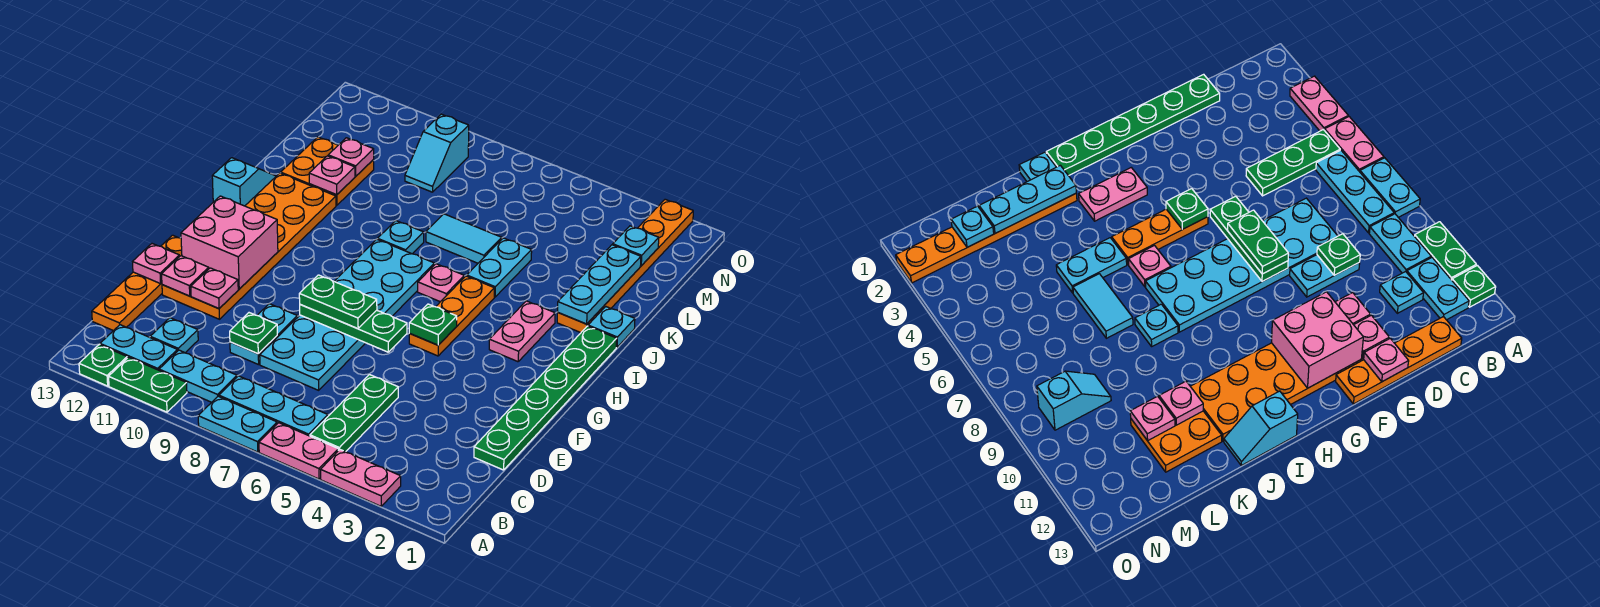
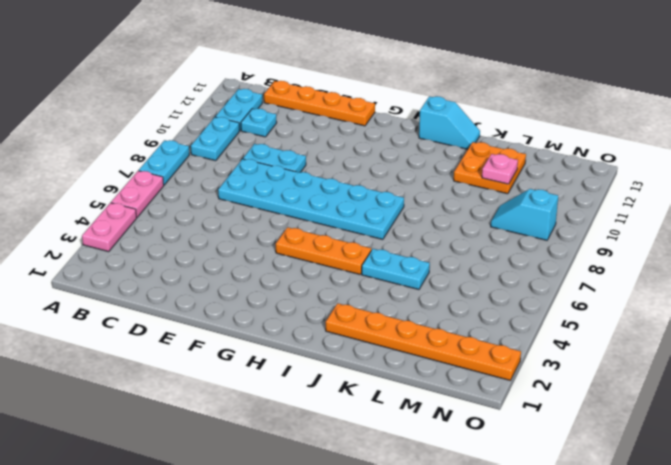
none -> green plate A10:A11 level 1
none -> green plate A12 level 1
none -> green plate B5:D5 level 1
none -> cyan plate B6:B8 level 1

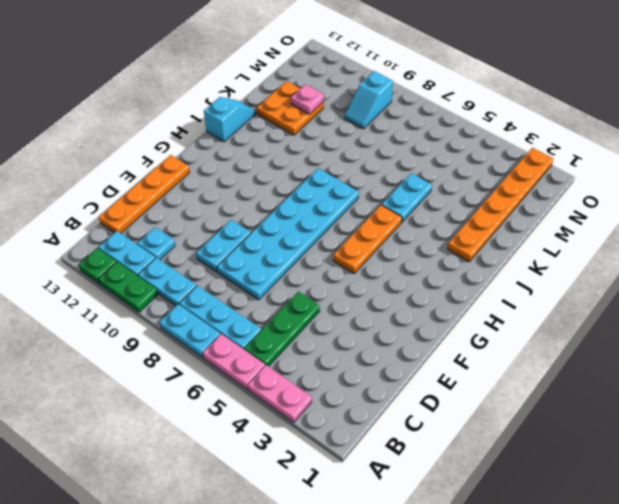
none -> green plate D1:I1 level 1
none -> orange plate E11:J12 level 1
none -> pink plate H3:I3 level 1
none -> pink plate I6 level 1

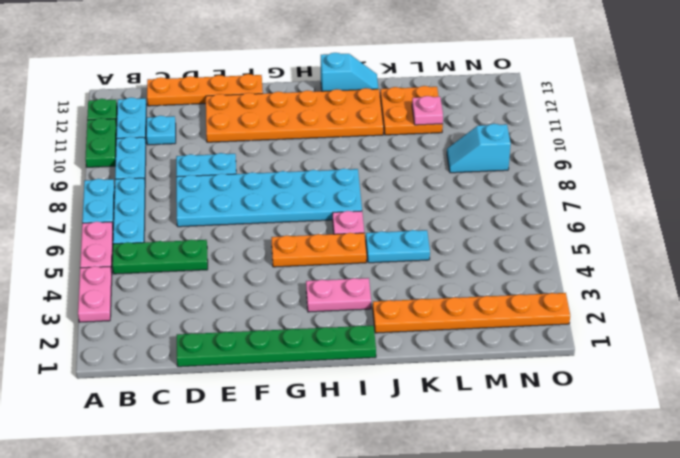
none -> cyan plate J1 level 1
none -> cyan plate J8 level 1
none -> cyan tile K6:K7 level 1
none -> green plate D9 level 2

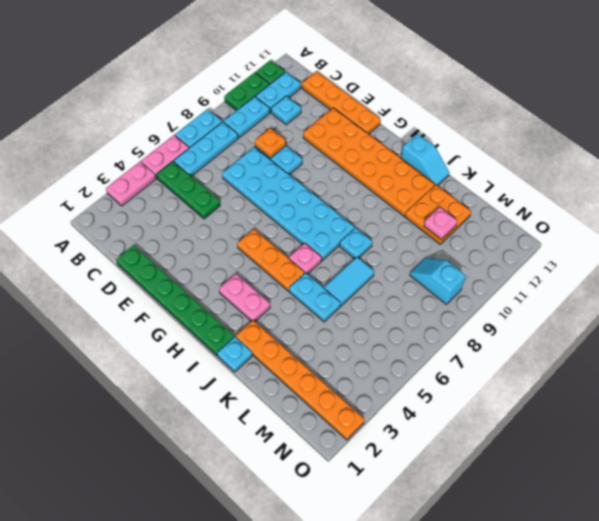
orange plate D9 level 2 -> green plate D9 level 2
none -> pink plate E11 level 2
none -> pink plate E12 level 2
none -> pink plate E13 level 2
none -> green plate F6:F8 level 2

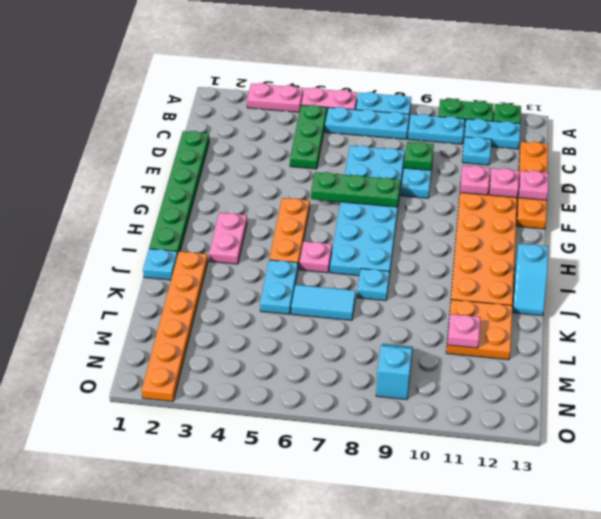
none -> pink brick F11:G12 level 2
none -> green plate G5 level 2
none -> cyan plate J2:L2 level 2
none -> pink plate K11 level 2

